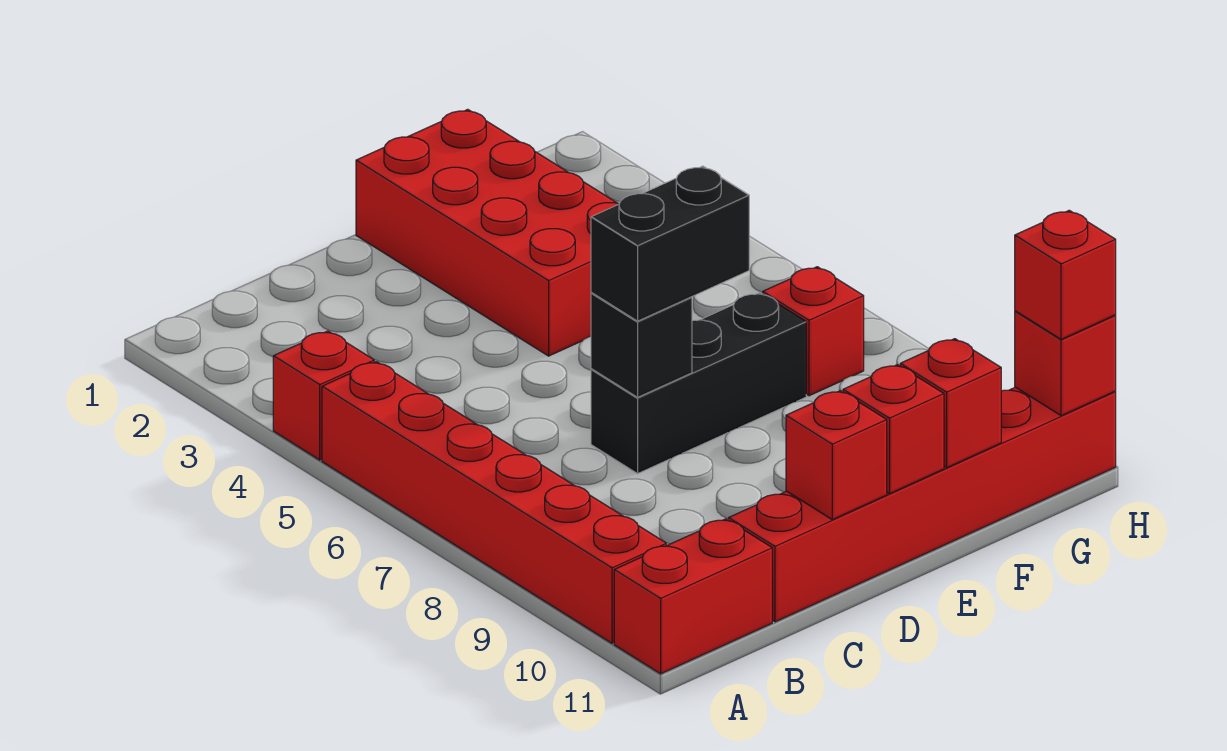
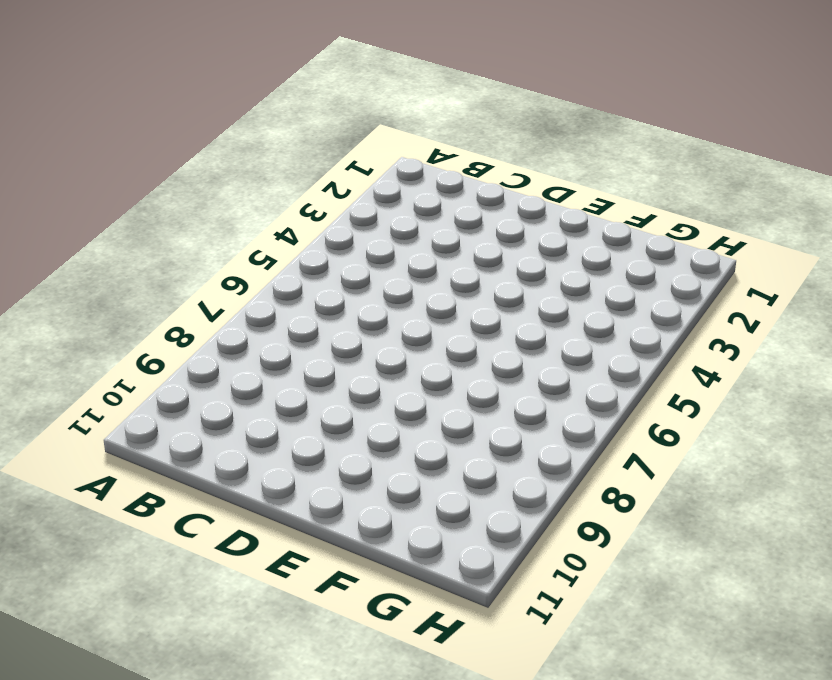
none -> red brick A4 level 1
none -> red brick A5:A10 level 1
none -> red brick A11:B11 level 1

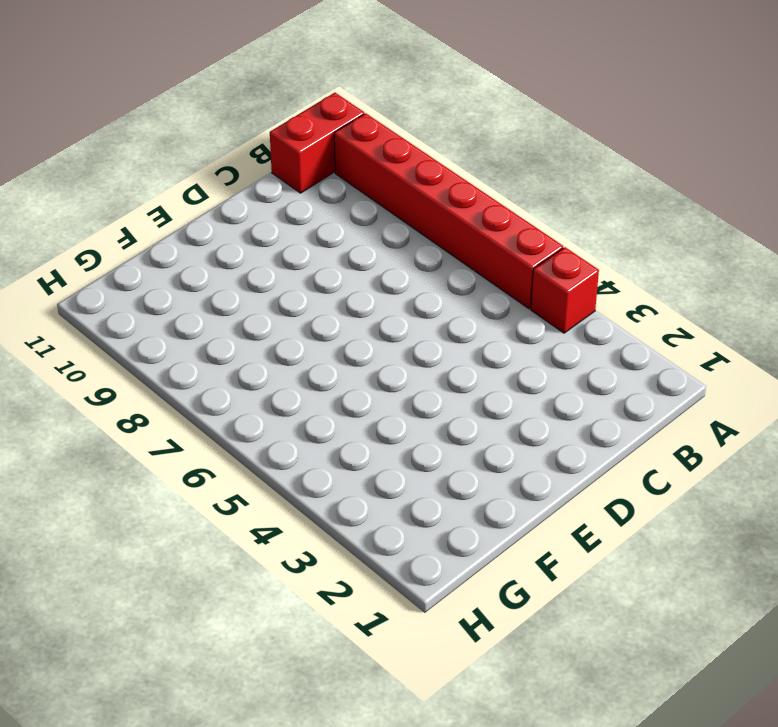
none -> red brick C11:H11 level 1
none -> black brick D7:F7 level 1
none -> red brick E1:F4 level 1

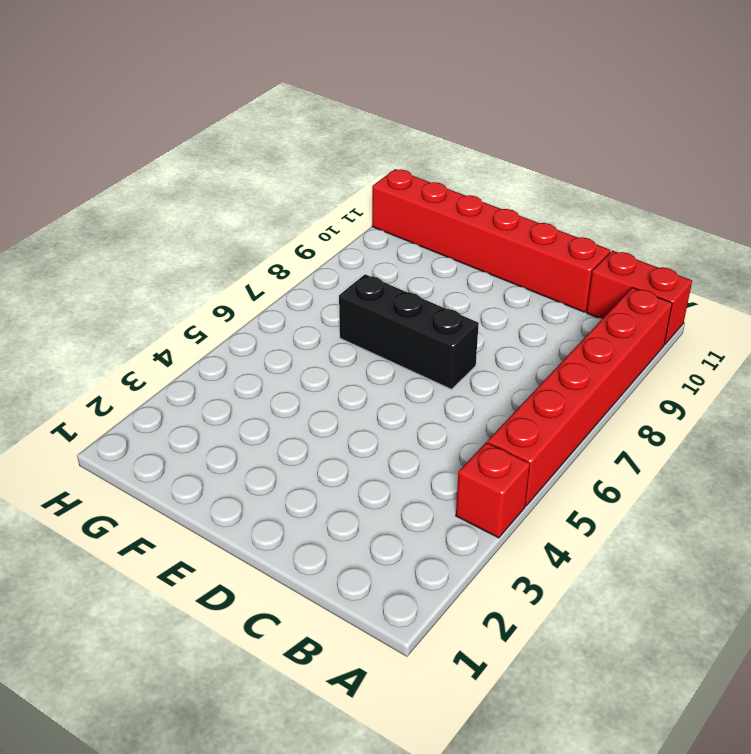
none -> red brick E1:F4 level 1
none -> red brick G7 level 1
none -> black brick D7 level 2

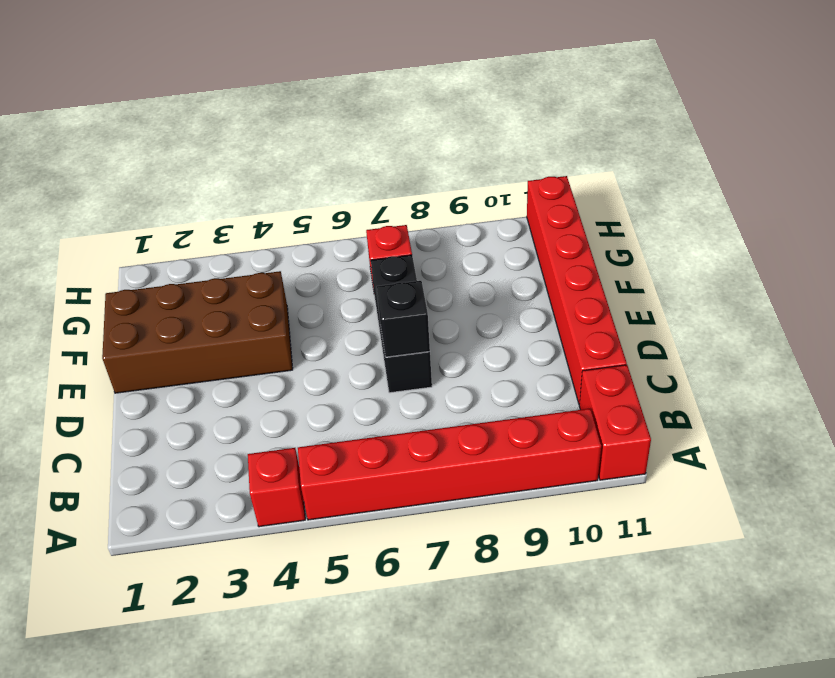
brown brick E1:F4 level 1 -> red brick E1:F4 level 1
none -> red brick D11 level 2
none -> red brick E11 level 2
none -> red brick F11 level 2

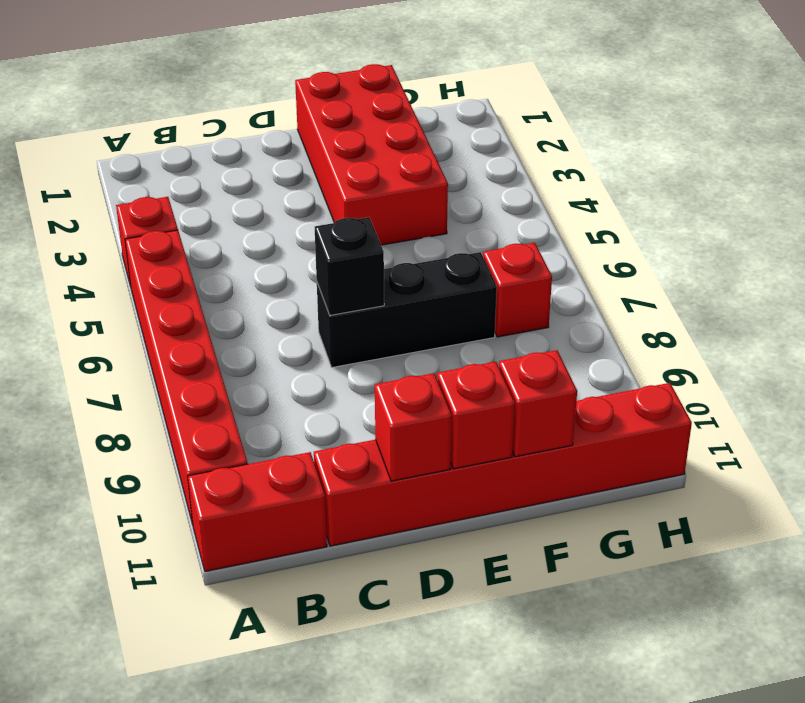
none -> red brick H11 level 2
none -> black brick D7:E7 level 3
none -> red brick H11 level 3

